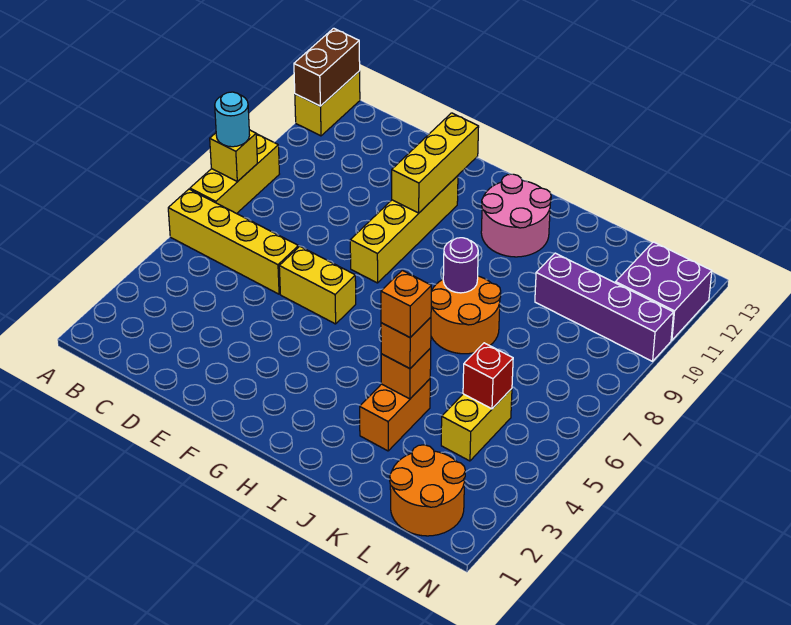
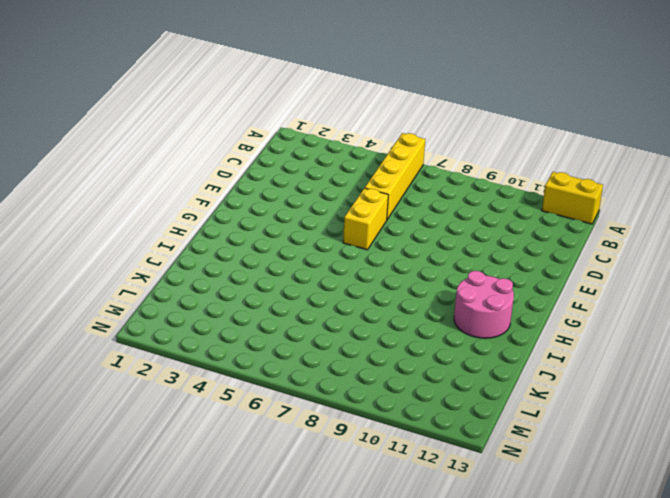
none -> yellow brick A7:A9 level 1
none -> yellow brick F8:F11 level 1
none -> orange round brick I7:J8 level 1

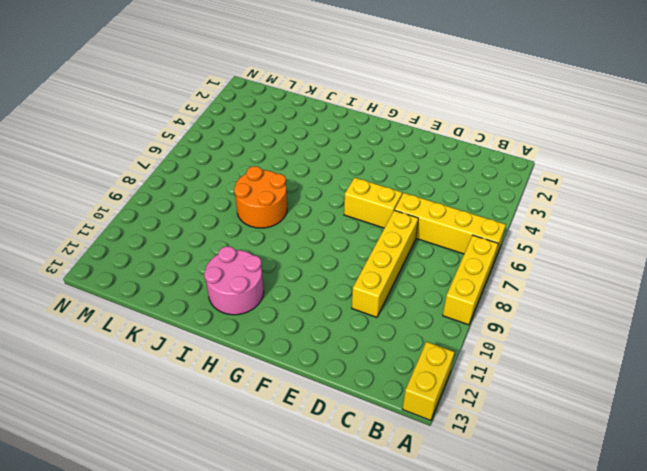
yellow brick D7:D10 level 1 -> yellow brick F8:F11 level 1
none -> orange brick J3:J4 level 1
none -> purple brick K10:N10 level 1
none -> orange round brick L1:M2 level 1

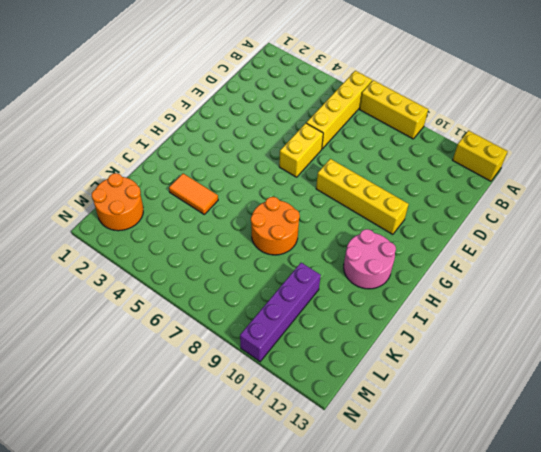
orange tile J3:J4 level 1 -> orange brick J3:J4 level 1
none -> yellow brick L4:L5 level 1
none -> purple brick M11:N12 level 1
none -> yellow brick A8 level 2

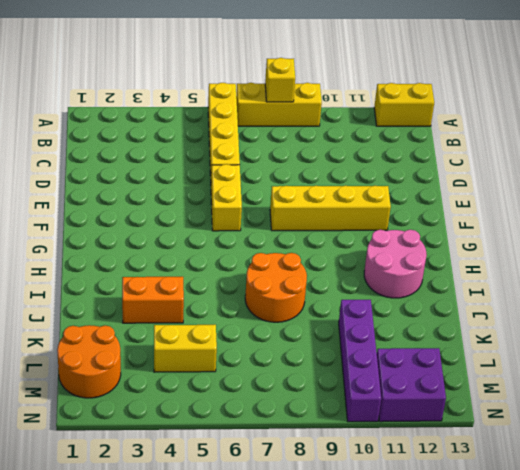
none -> brown brick A12:A13 level 2
none -> yellow brick F10:F12 level 2
none -> purple round brick I8 level 2

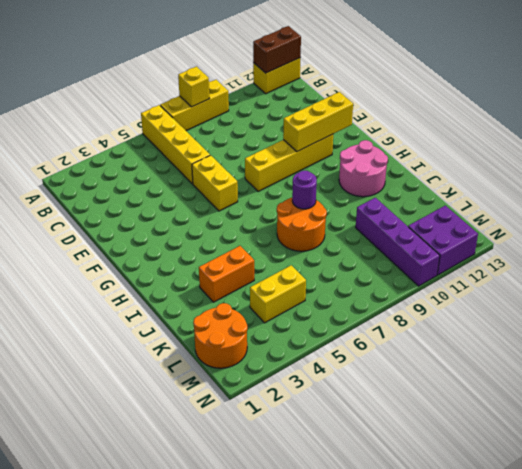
none -> orange brick J4 level 2
none -> red brick L5 level 2
none -> cyan round brick A8 level 3

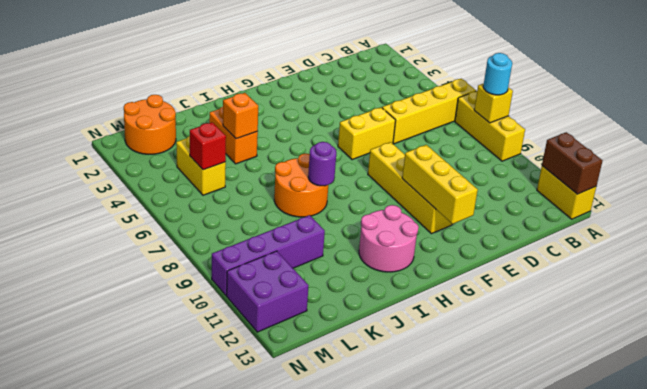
none -> orange brick J4 level 3
none -> orange brick J4 level 4

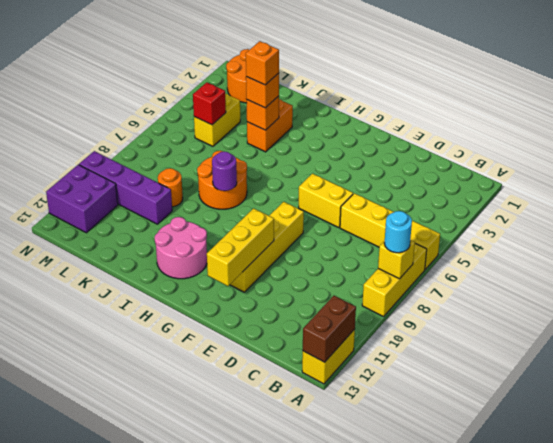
orange round brick K9 level 1 -> none

